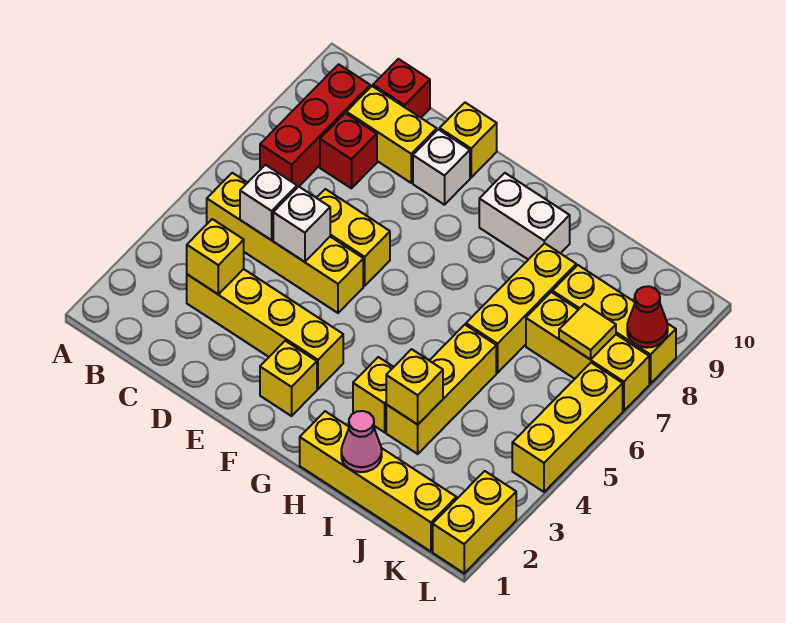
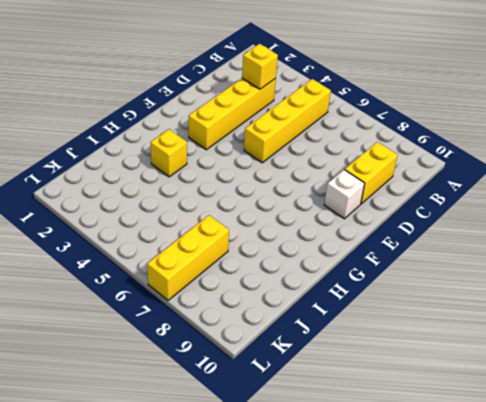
none -> red brick B7:B9 level 1
none -> red brick C8 level 1
none -> red brick C10 level 1

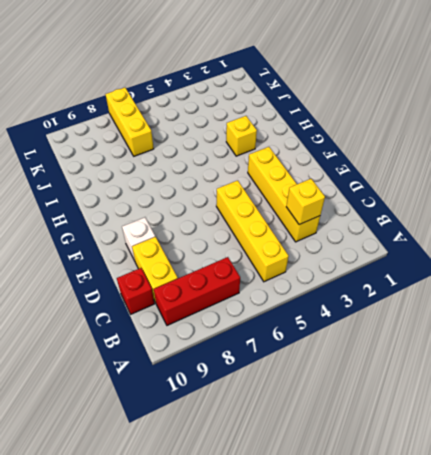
none -> red brick C8 level 1
none -> yellow brick D6:E6 level 1
none -> yellow brick E10 level 1

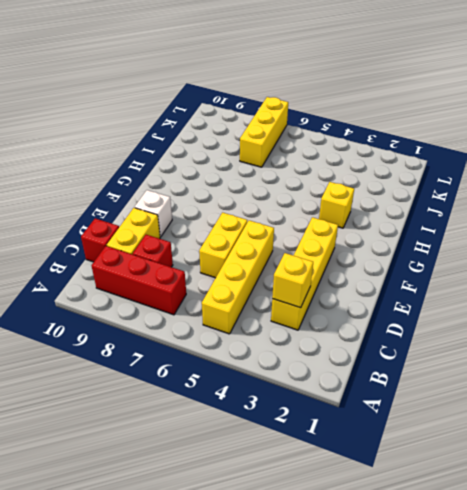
none -> yellow brick E10 level 1
none -> yellow brick F2 level 1
none -> white brick G9:H9 level 1

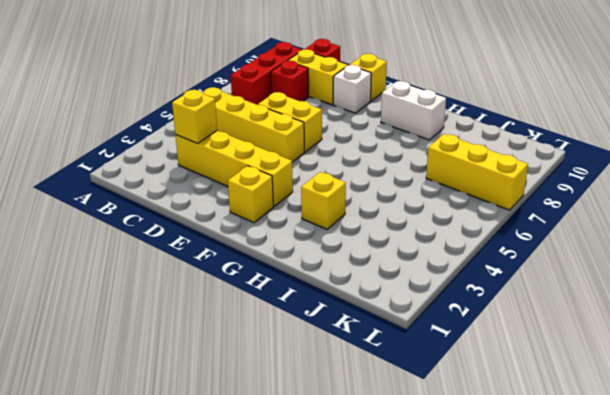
none -> yellow brick H1:K1 level 1
none -> yellow brick I3:I5 level 1
none -> yellow brick I6:I8 level 1

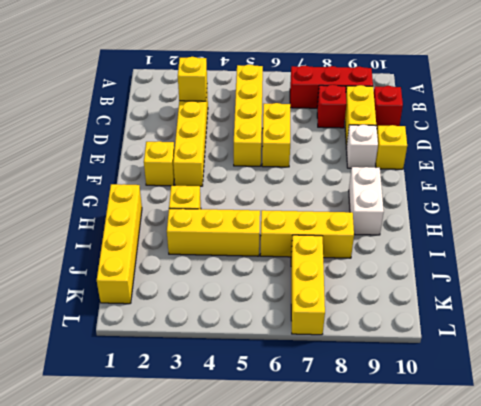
none -> yellow brick J8:L8 level 1
none -> yellow brick L1:L2 level 1
none -> yellow brick L4:L6 level 1

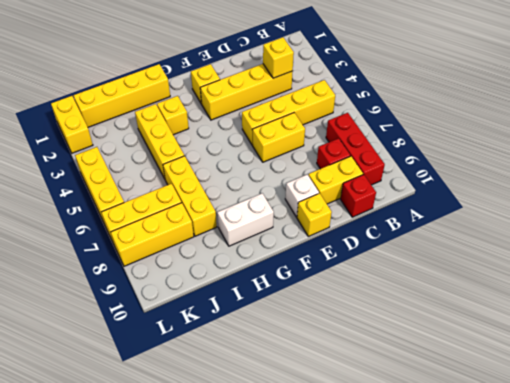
none -> white brick C5 level 2
none -> white brick D5 level 2
none -> pink cone I1 level 2

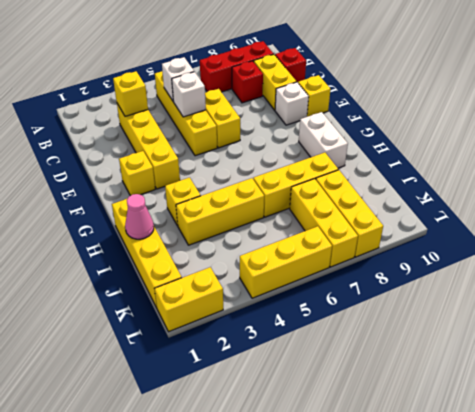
none -> yellow brick I3 level 2
none -> yellow tile K7 level 2
none -> red cone L8 level 2

